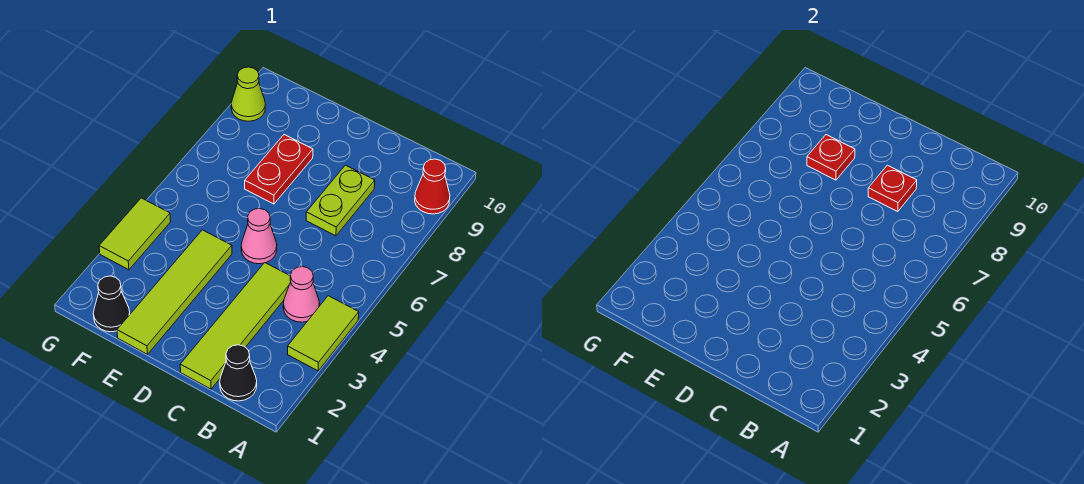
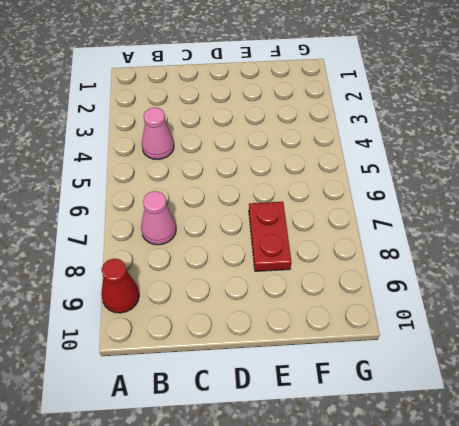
pink cone B7 level 1 -> pink cone D5 level 1
none -> lime tile A3:A4 level 1
none -> black cone B1 level 1
none -> lime tile C1:C4 level 1

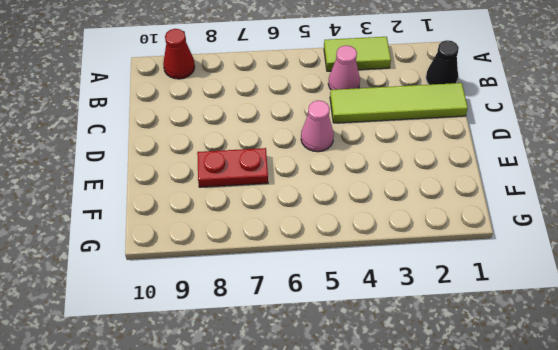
none -> lime plate C7:C8 level 1
none -> lime tile E1:E4 level 1
none -> black cone F1 level 1

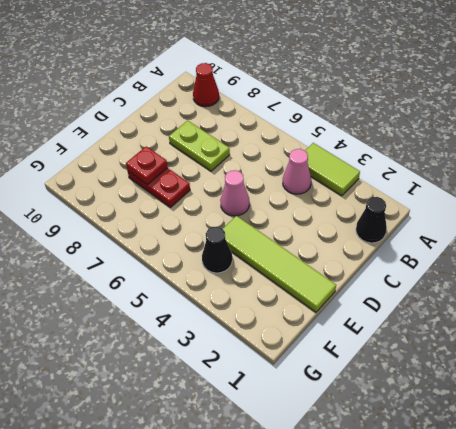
black cone F4 level 1 -> black cone F1 level 1
none -> lime tile C1:C4 level 1
none -> lime tile G3:G4 level 1
none -> lime cone G9 level 1

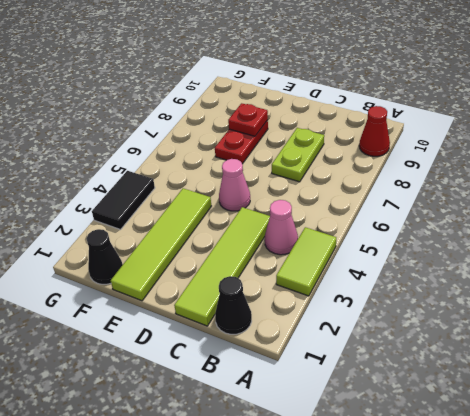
black tile G3:G4 level 1 -> lime tile G3:G4 level 1
none -> lime cone G9 level 1
none -> red plate C8 level 2

